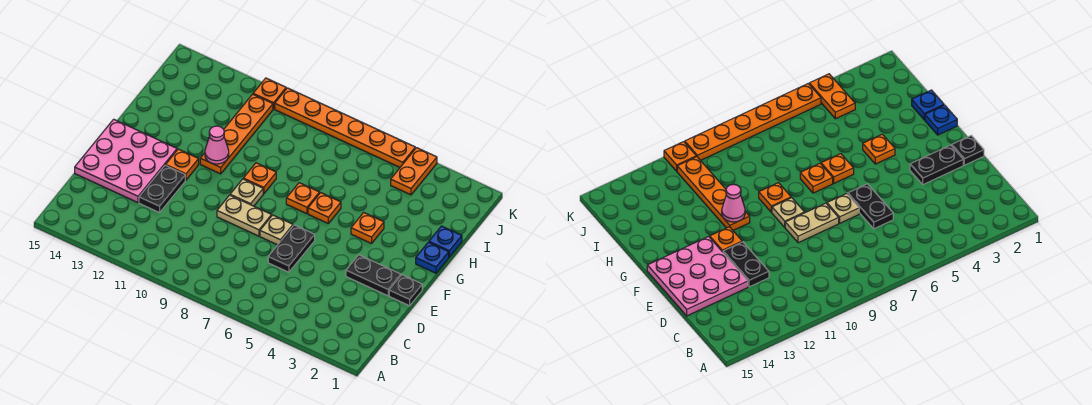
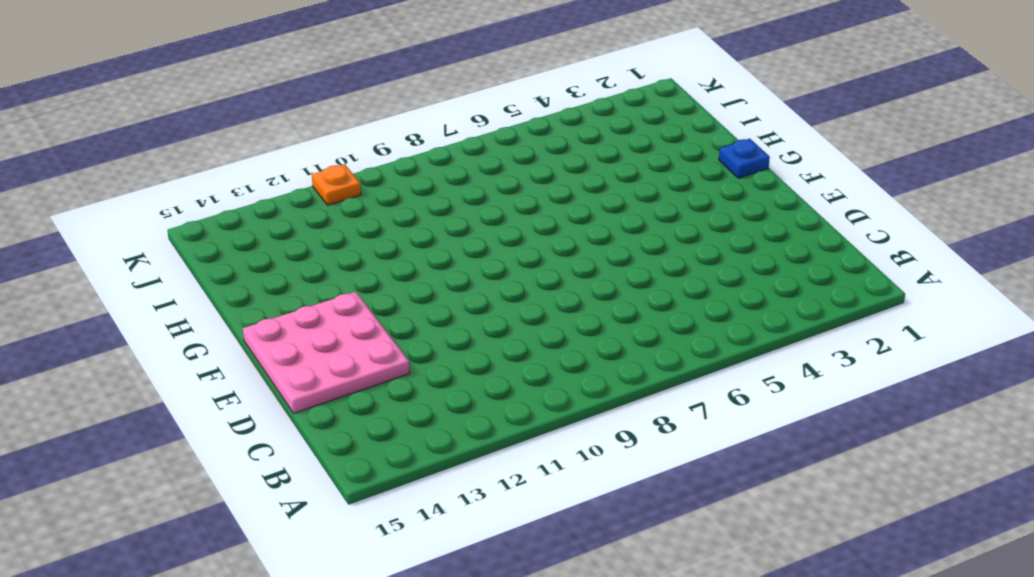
none -> black plate D6:E6 level 1
none -> black plate D12:E12 level 1
none -> black plate E1 level 1

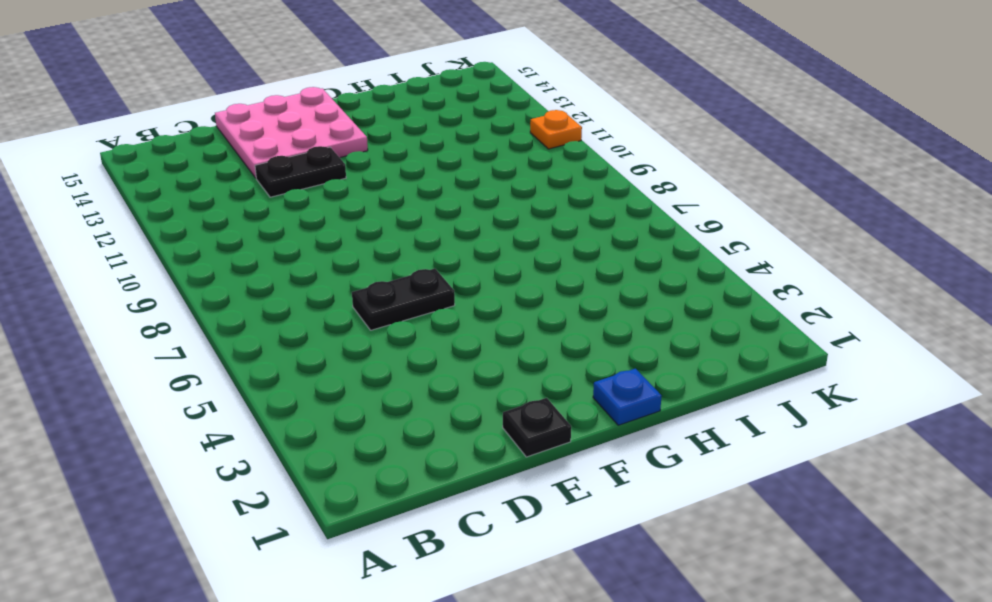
none -> black plate E2:E3 level 1
none -> tan plate E7 level 1
none -> tan plate E8:E9 level 1

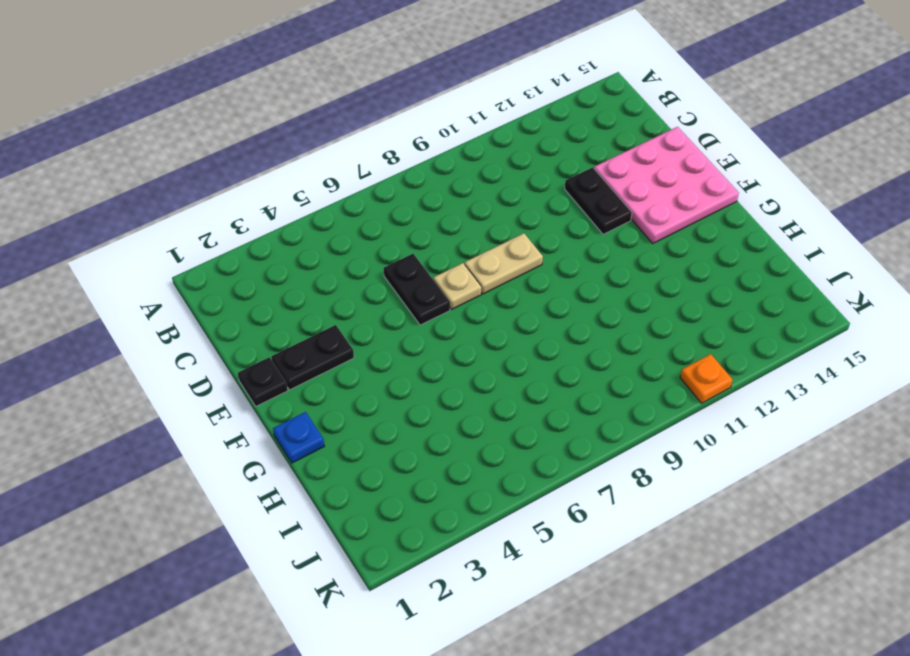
none -> tan plate F9 level 1
none -> orange plate F12 level 1
none -> orange plate G4 level 1

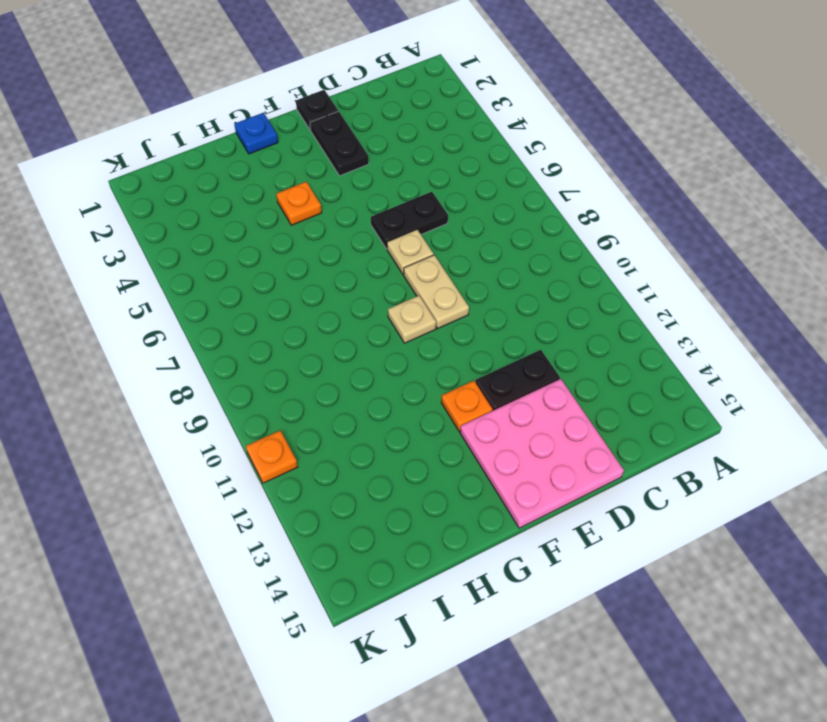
none -> orange plate G6 level 1
none -> orange plate G7 level 1
none -> orange plate G9 level 1

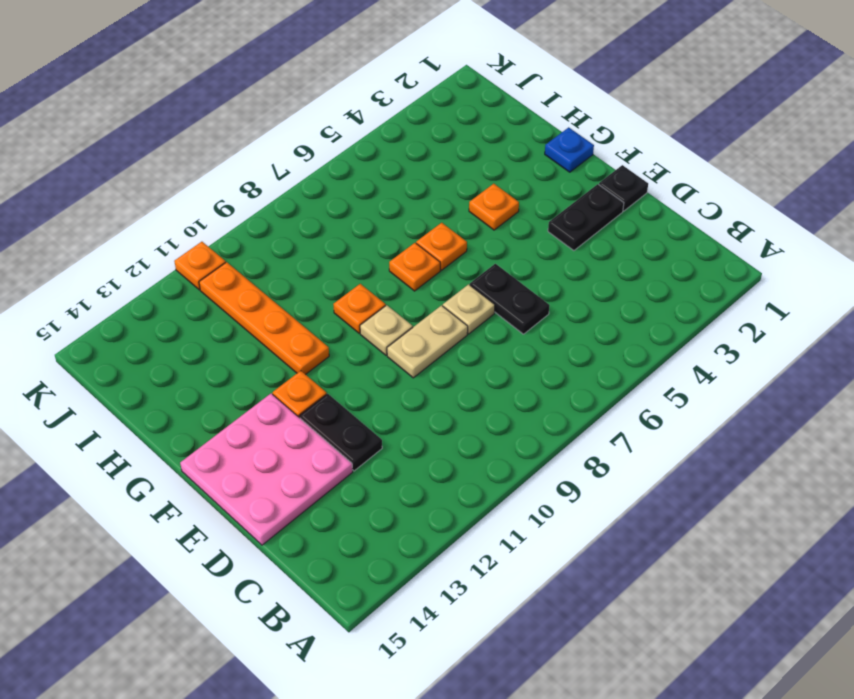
none -> blue plate H1 level 1
none -> orange plate J4:K4 level 1
none -> orange plate K5:K10 level 1

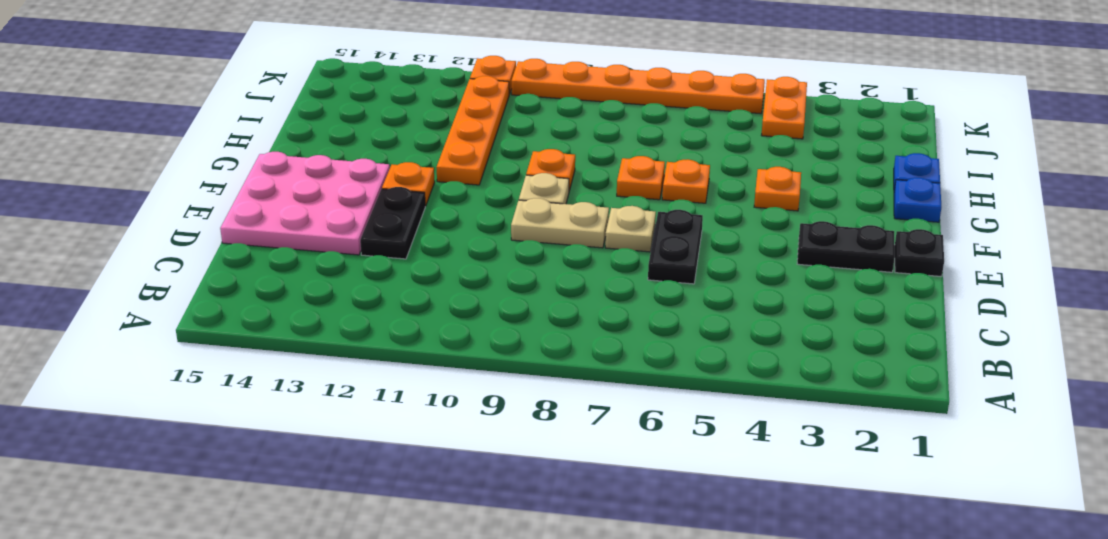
none -> pink cone G11 level 2

